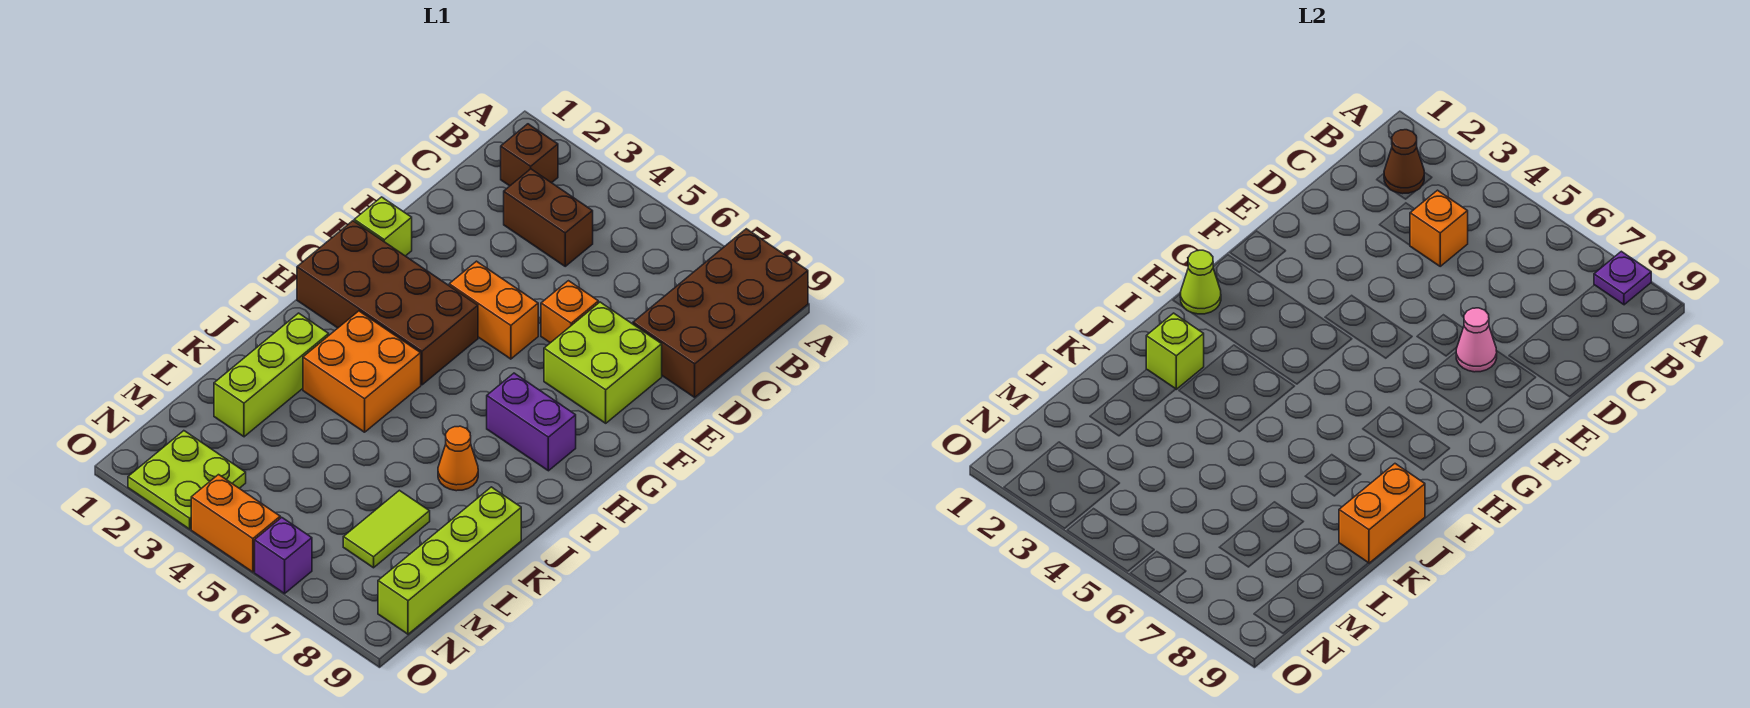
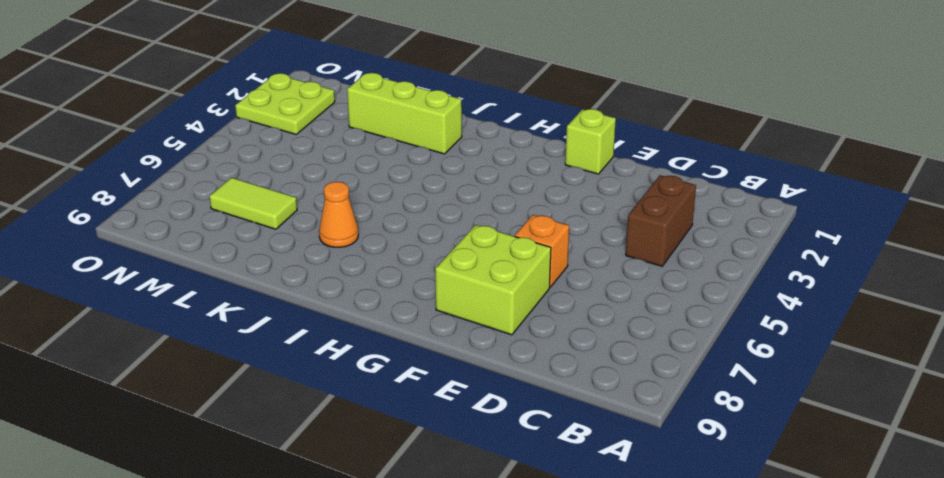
none -> brown brick A8:D9 level 1
none -> brown brick B2 level 1
none -> orange brick F4:F5 level 1

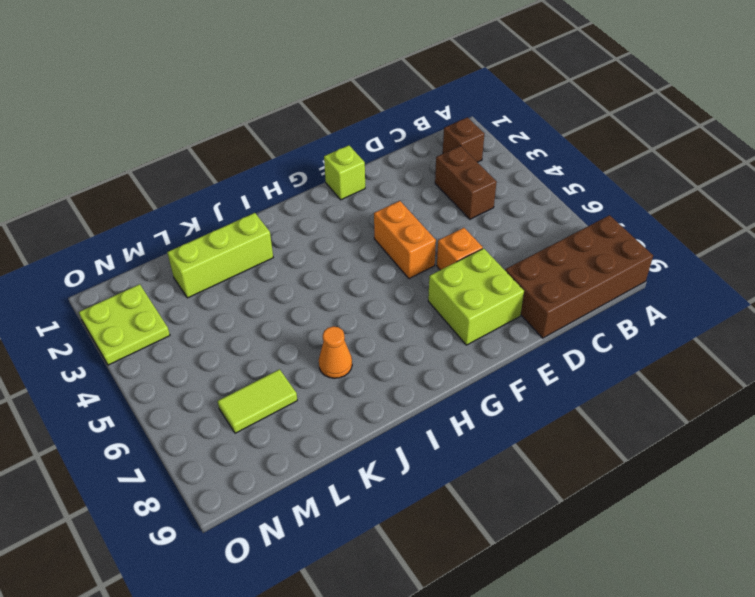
none -> brown brick G1:H4 level 1
none -> purple brick H7:H8 level 1
none -> orange brick I3:J4 level 1

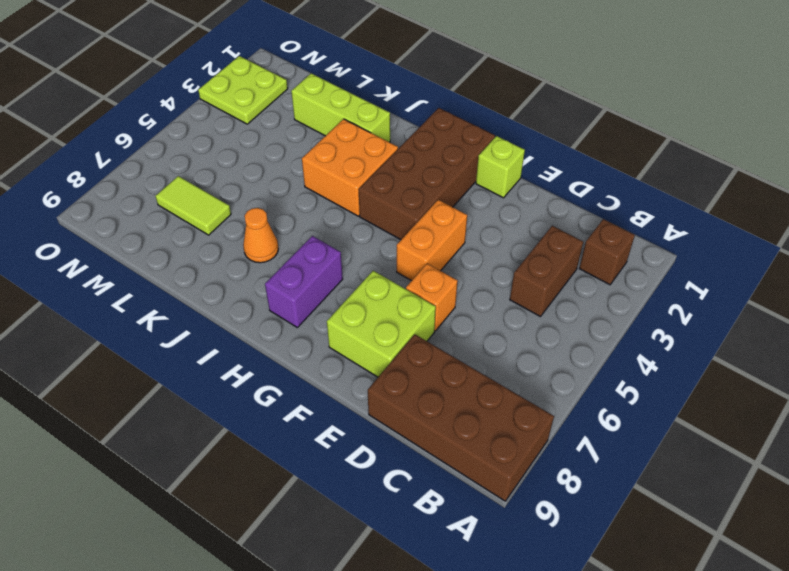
none -> lime brick K9:N9 level 1
none -> orange brick O4:O5 level 1
none -> purple brick O6 level 1

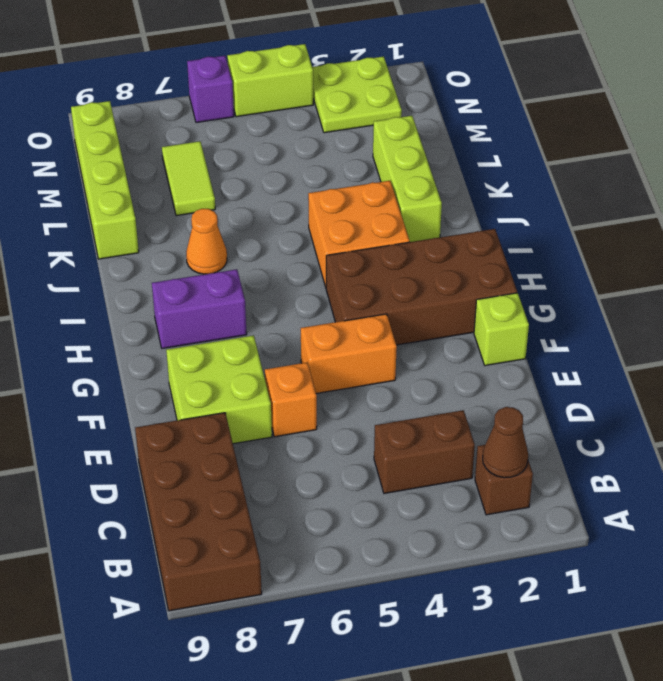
lime brick O4:O5 level 1 -> orange brick O4:O5 level 1
none -> purple plate A8 level 2
none -> orange brick C4 level 2
none -> pink cone E7 level 2

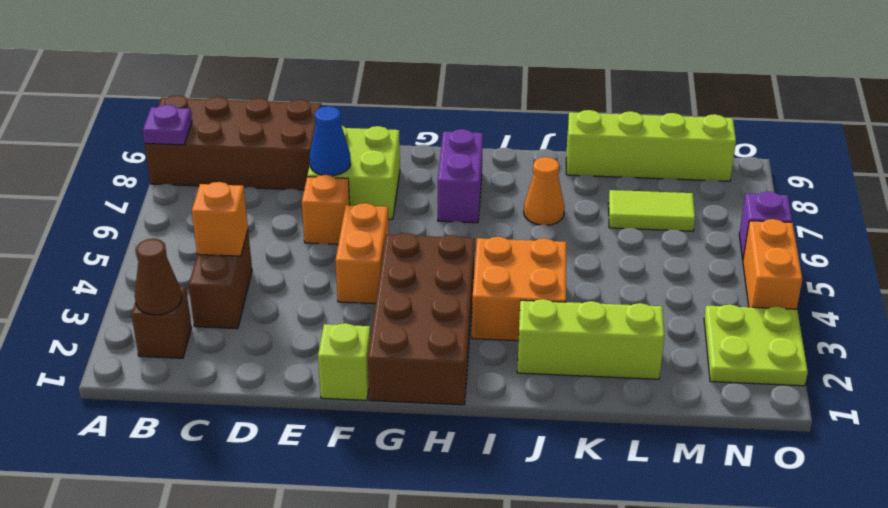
blue cone E7 level 2 -> pink cone E7 level 2
none -> lime cone H1 level 2
none -> lime brick J2 level 2
none -> orange brick J9:K9 level 2

